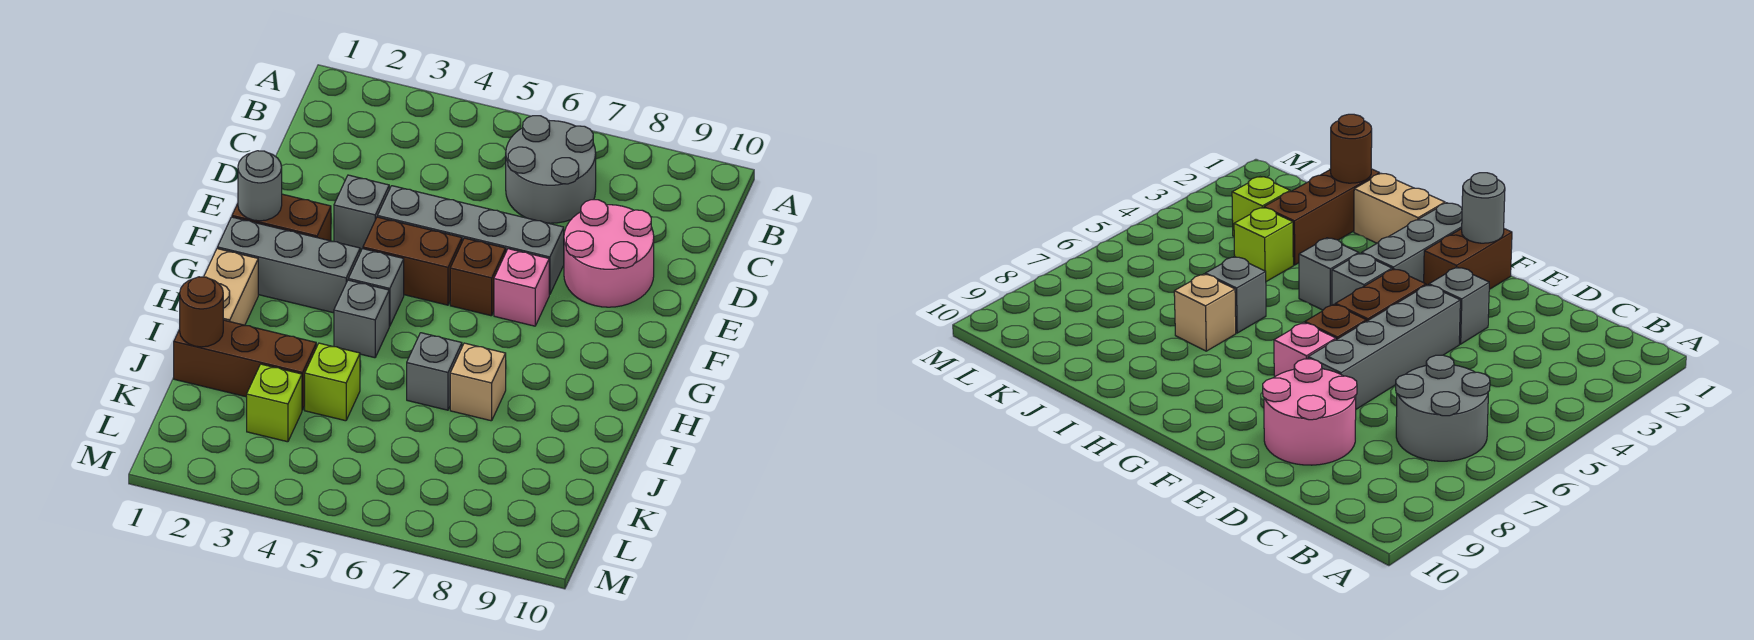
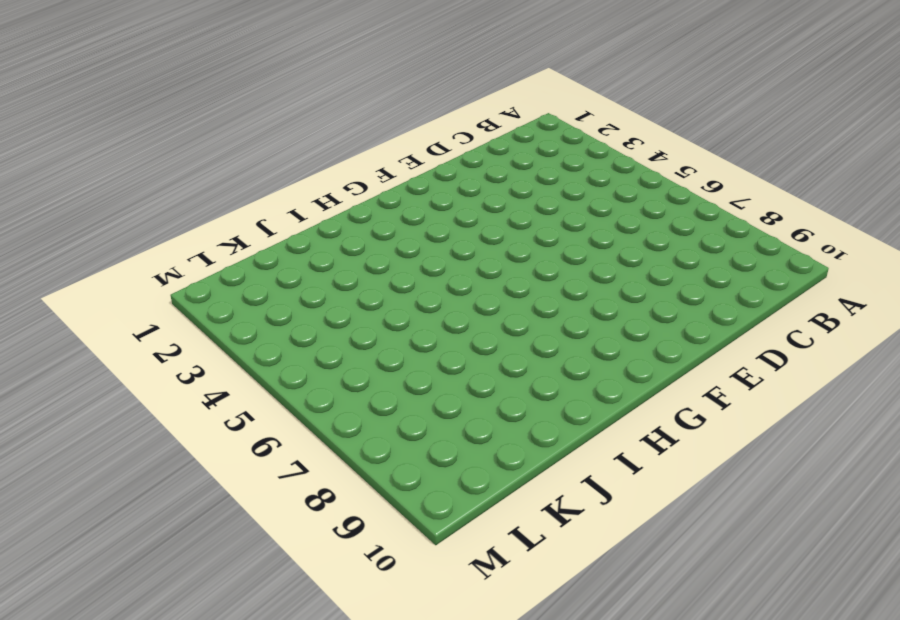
none -> grey round brick B6:C7 level 1
none -> pink round brick D8:E9 level 1
none -> grey brick E3 level 1

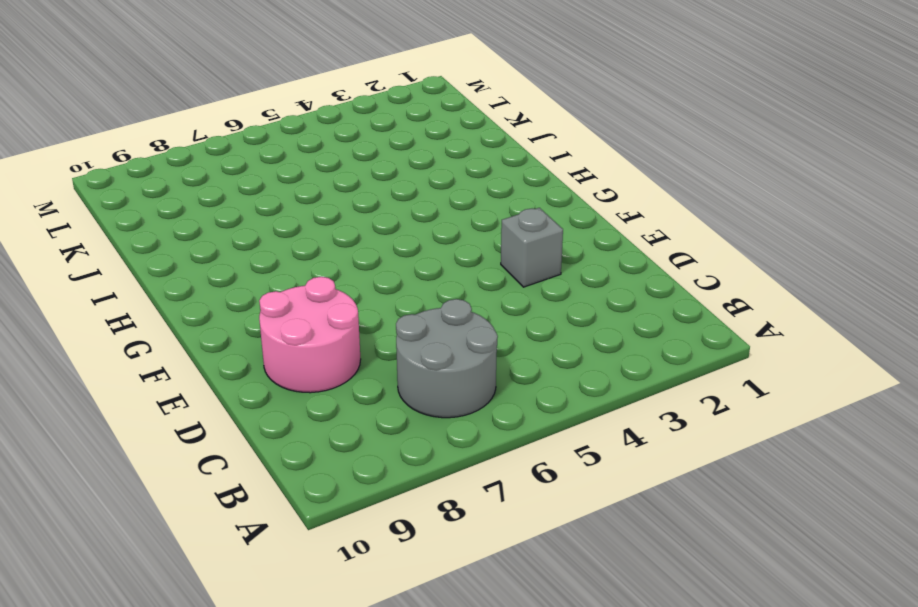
none -> grey brick E4:E7 level 1
none -> brown brick F1:F2 level 1
none -> brown brick F4:F5 level 1

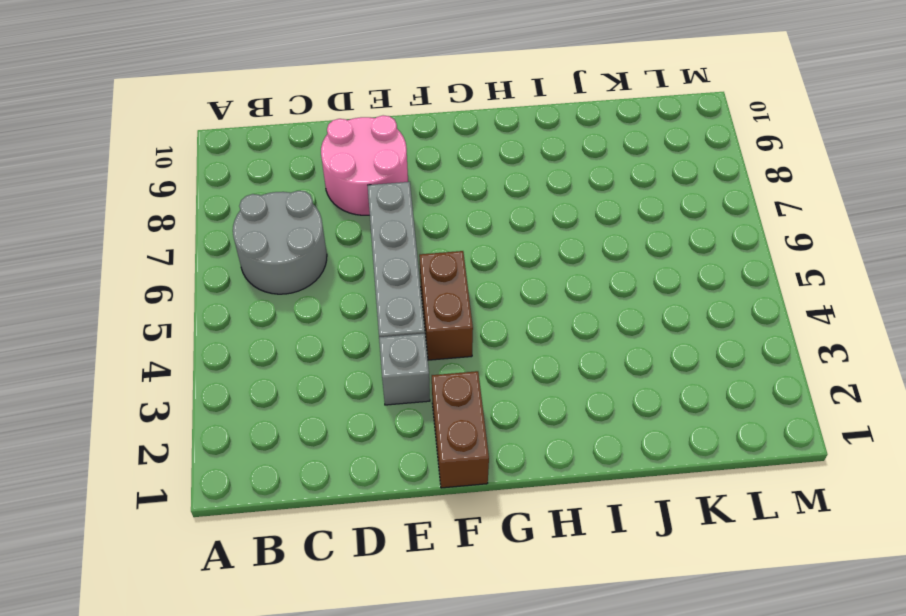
none -> brown brick F6 level 1
none -> pink brick F7 level 1
none -> grey brick G1:G3 level 1

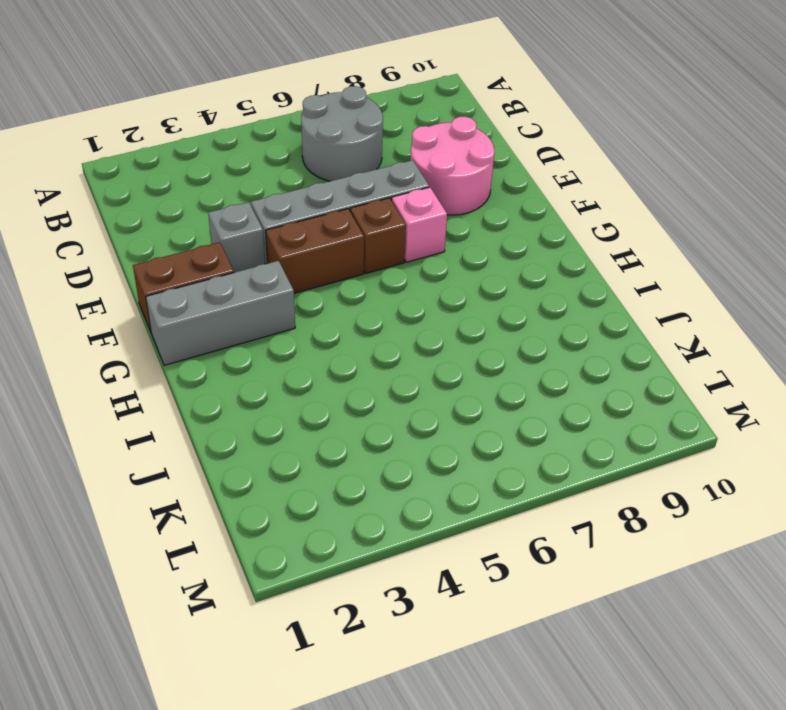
none -> grey brick G4 level 1
none -> tan brick H1:I1 level 1
none -> grey brick H4 level 1

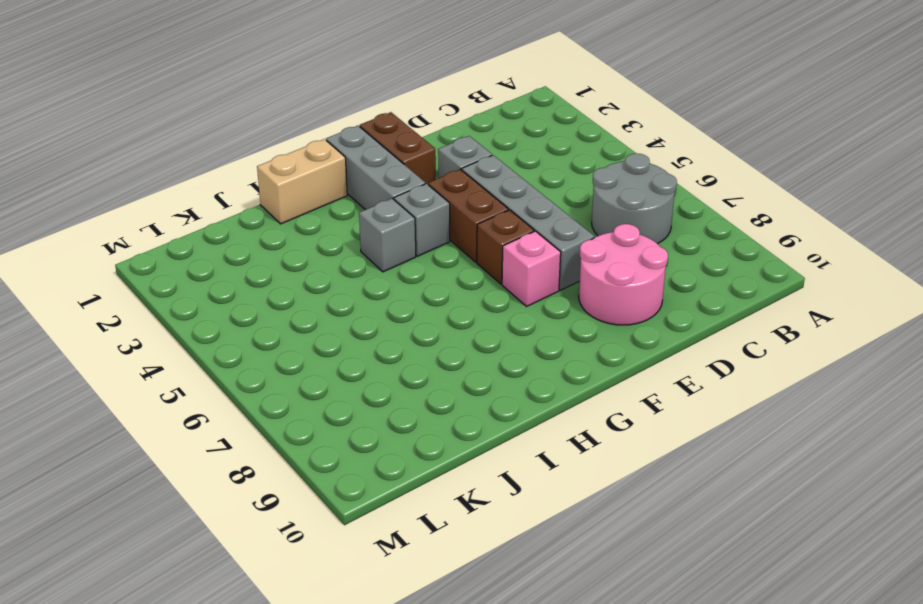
none -> grey brick I6 level 1
none -> tan brick I7 level 1
none -> brown brick J1:J3 level 1

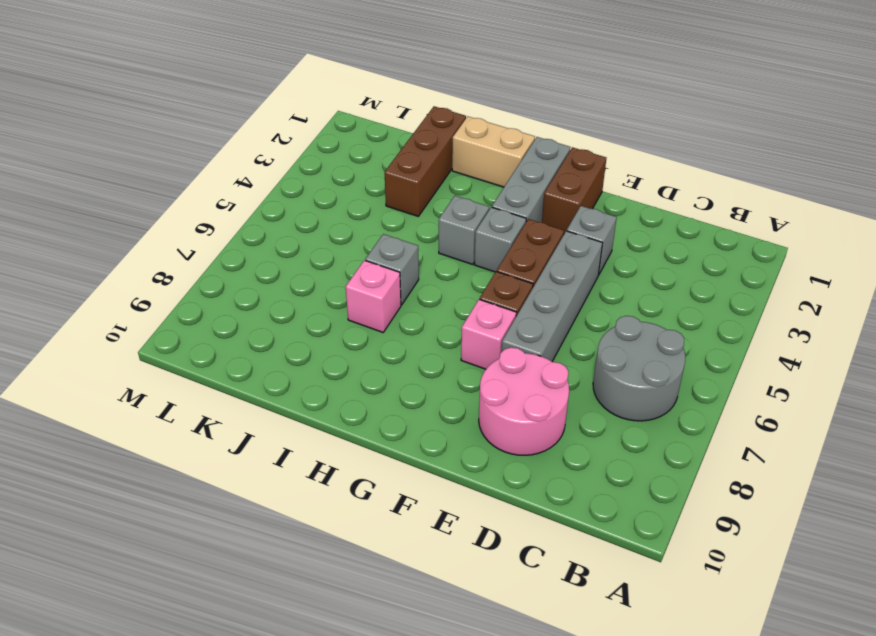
pink brick I7 level 1 -> tan brick I7 level 1
none -> lime brick J4 level 1
none -> lime brick K3 level 1
none -> grey round brick F1 level 2

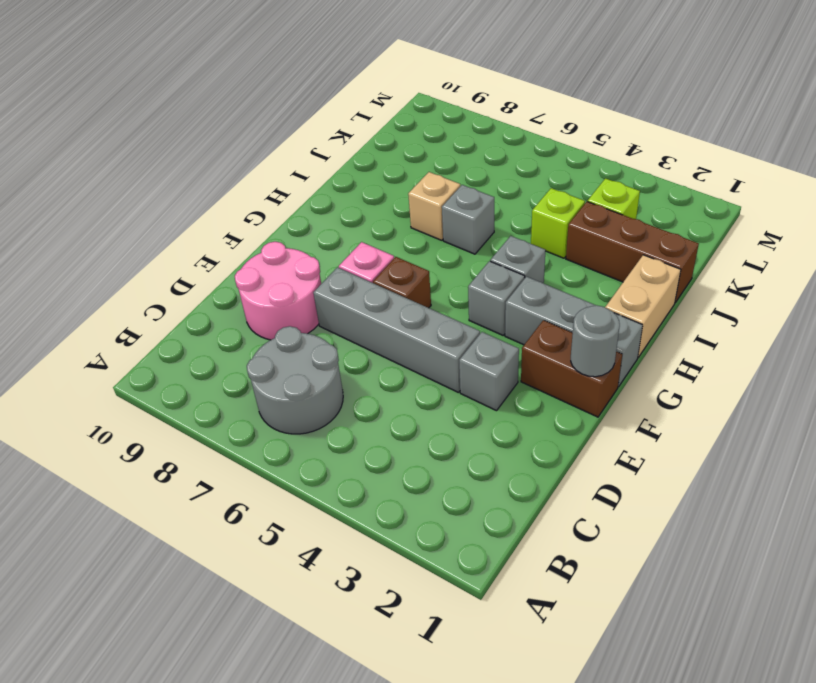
none -> brown brick F4:F5 level 1
none -> brown round brick J1 level 2

